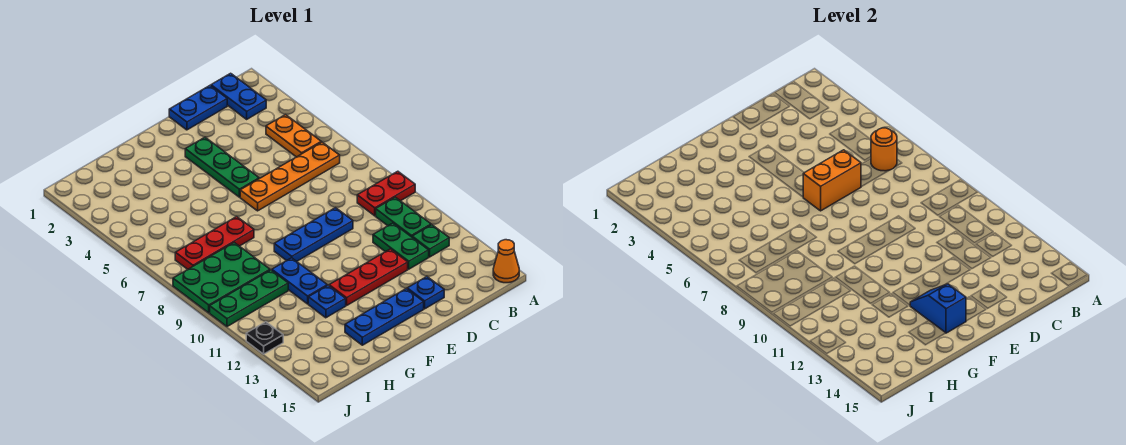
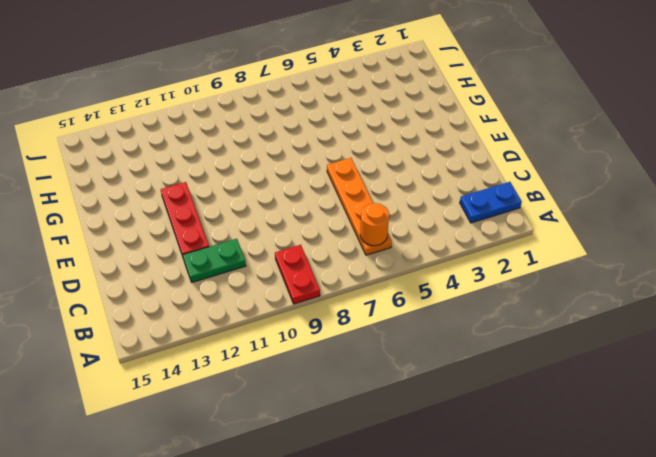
none -> orange cone A15 level 1
none -> orange plate B4:B5 level 1
none -> green plate B10:B11 level 1

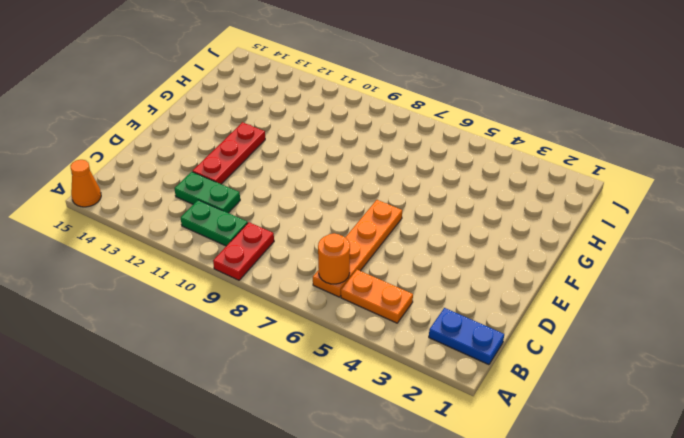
none -> green plate B12 level 1
none -> blue plate C1:D1 level 1
none -> blue plate D9:F9 level 1

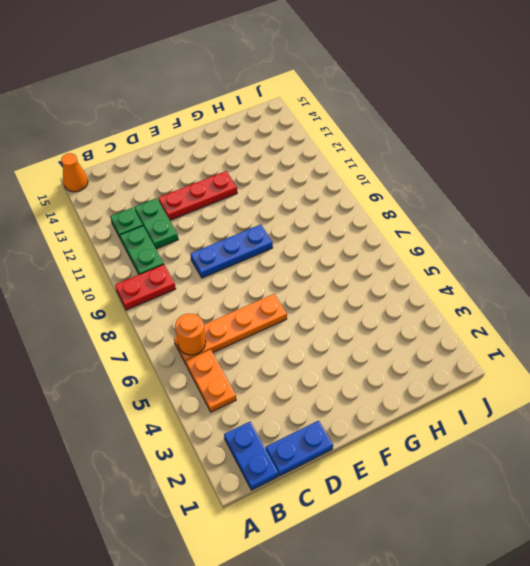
none -> blue plate D14 level 1
none -> green plate E3:E5 level 1
none -> blue plate E14:G14 level 1

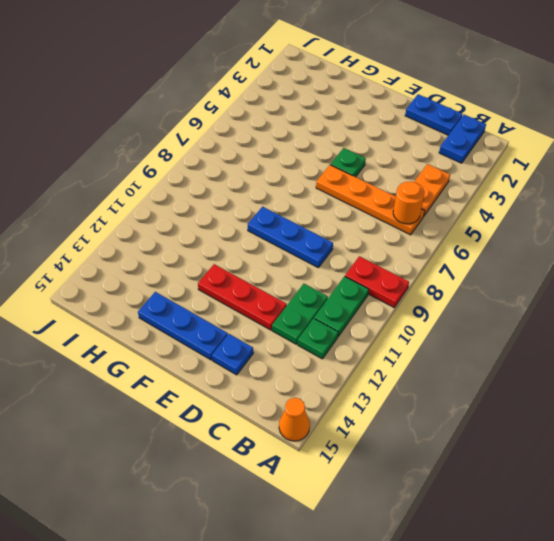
green plate E5 level 1 -> green plate E3:E5 level 1
none -> red plate G7:I7 level 1
none -> blue plate G10:G11 level 1
none -> blue plate G12 level 1

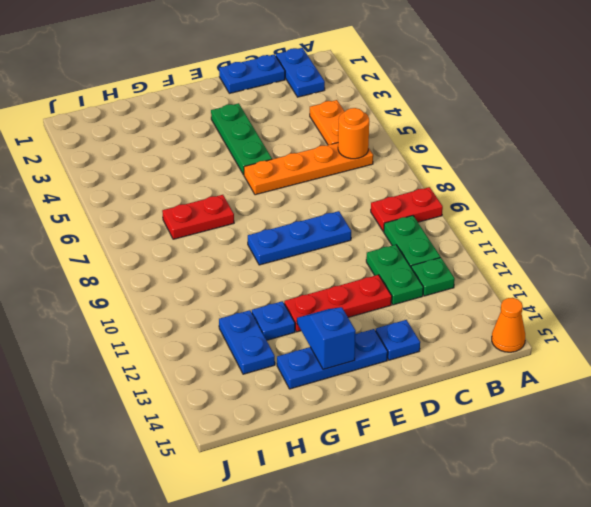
red plate G7:H7 level 1 -> red plate G7:I7 level 1
blue plate H12:H13 level 1 -> blue plate G10:G11 level 1
none -> green plate H8:J9 level 1
none -> green plate H10:J10 level 1
none -> black plate J12 level 1

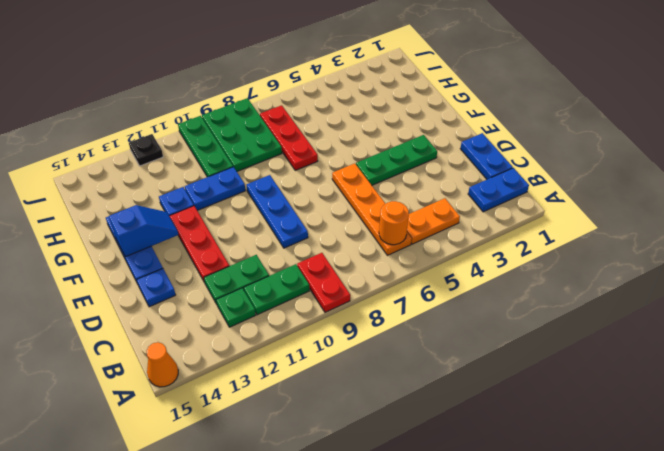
none -> orange brick D6:E6 level 2

